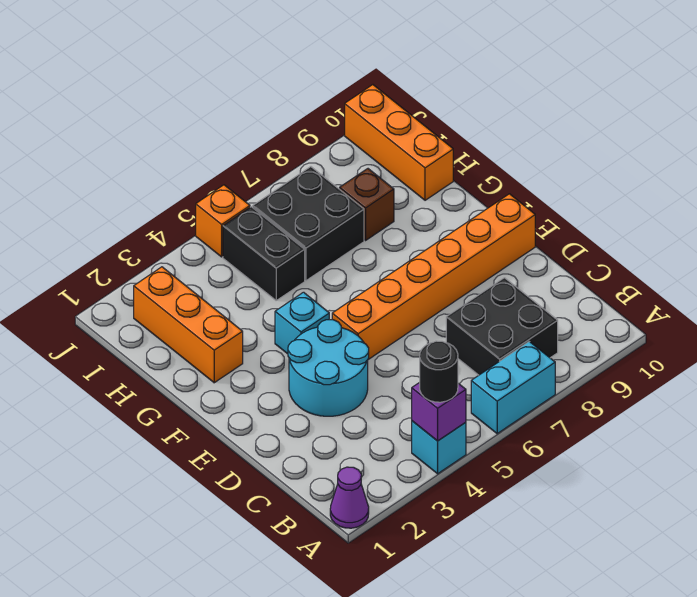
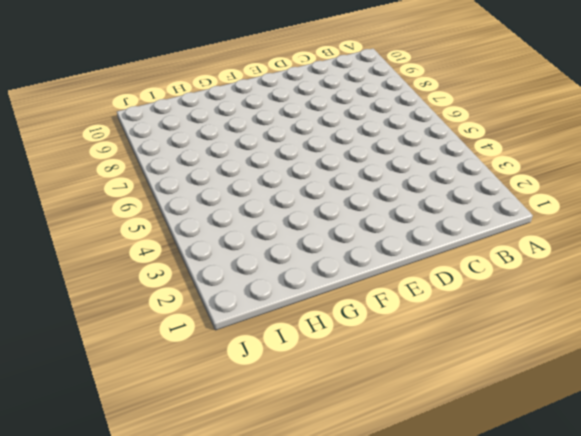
none -> purple cone A1 level 1
none -> cyan brick A4 level 1
none -> cyan brick A6:A7 level 1

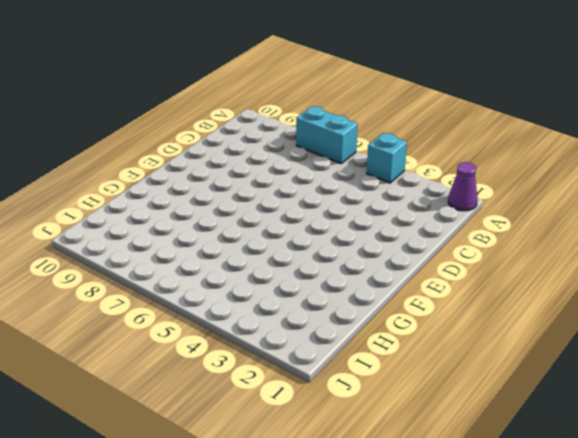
none -> black brick B7:C8 level 1
none -> cyan round brick D3:E4 level 1
none -> orange brick E5:E10 level 1

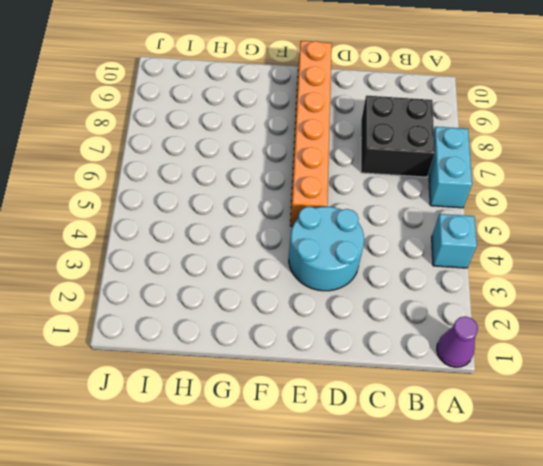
none -> cyan brick F4 level 1
none -> orange brick G2:I2 level 1
none -> black brick H5:I5 level 1

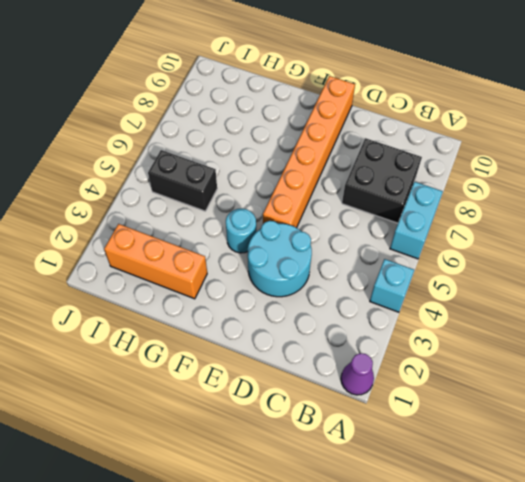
cyan round brick F4 level 1 -> cyan brick F4 level 1
none -> black brick H6:I7 level 1
none -> brown brick H8 level 1
none -> orange brick H10:J10 level 1

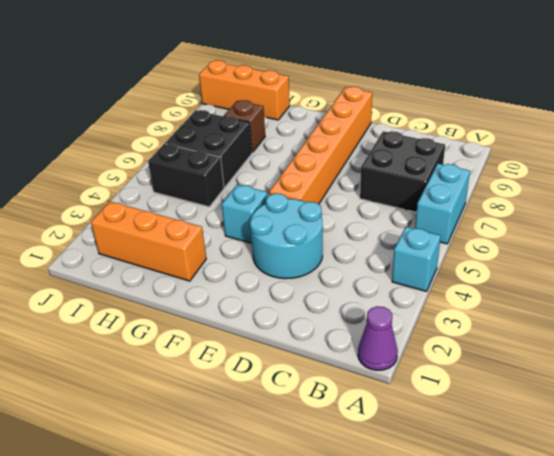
none -> orange brick J5 level 1
none -> purple brick A4 level 2
none -> black round brick A4 level 3

